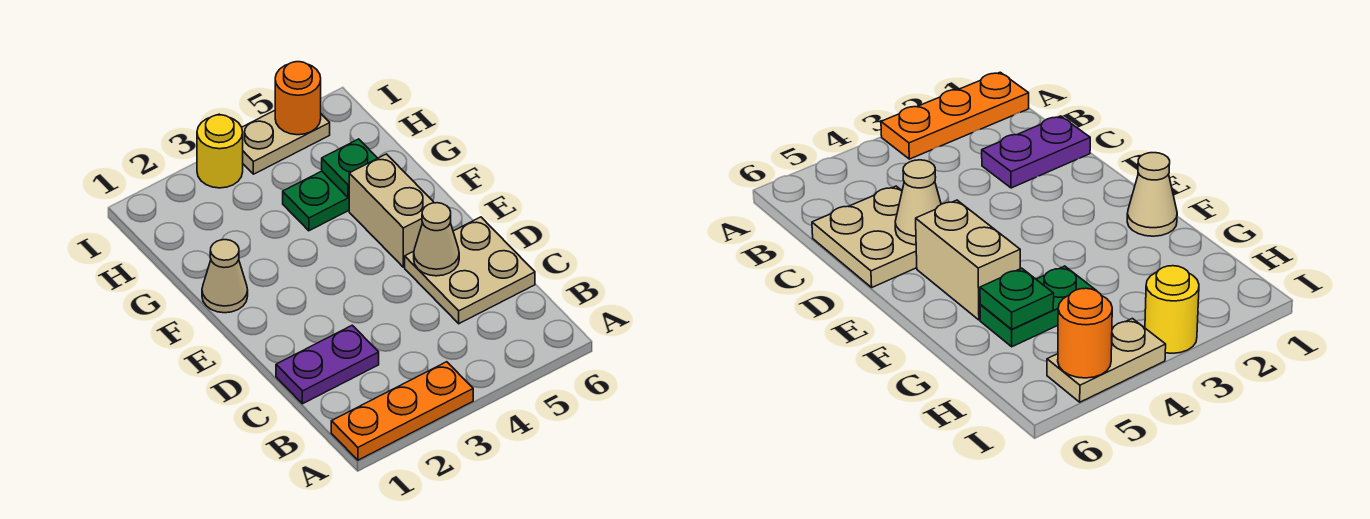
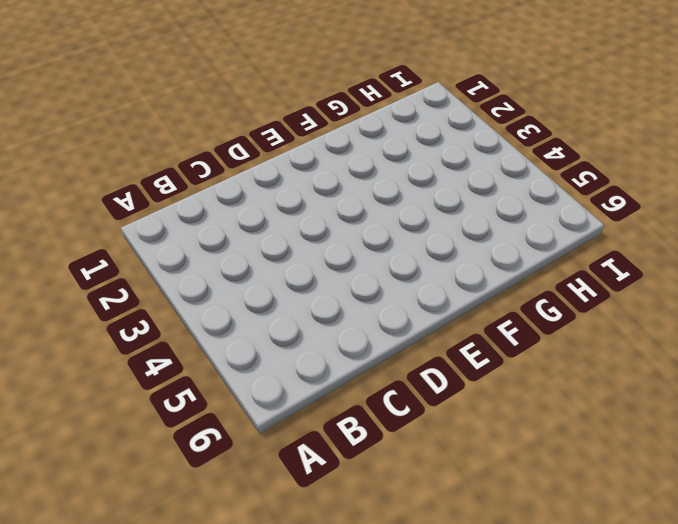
none -> orange plate A1:A3 level 1
none -> purple plate C1:C2 level 1

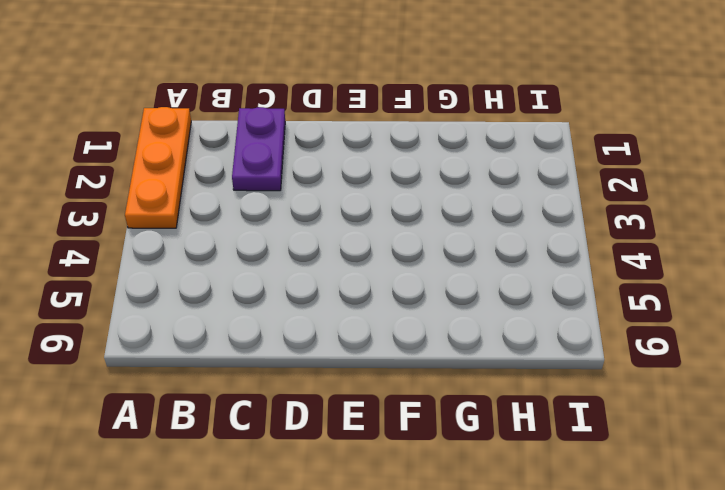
none -> tan plate C5:D6 level 1
none -> tan brick E5:F5 level 1

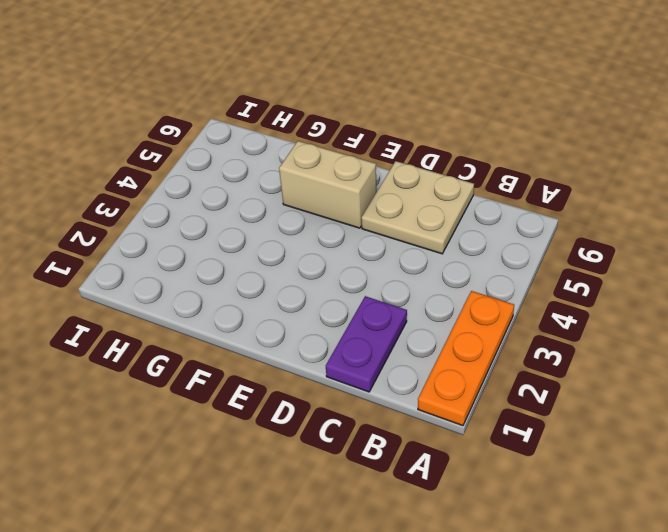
none -> tan cone F1 level 1
none -> green plate G4:G5 level 1

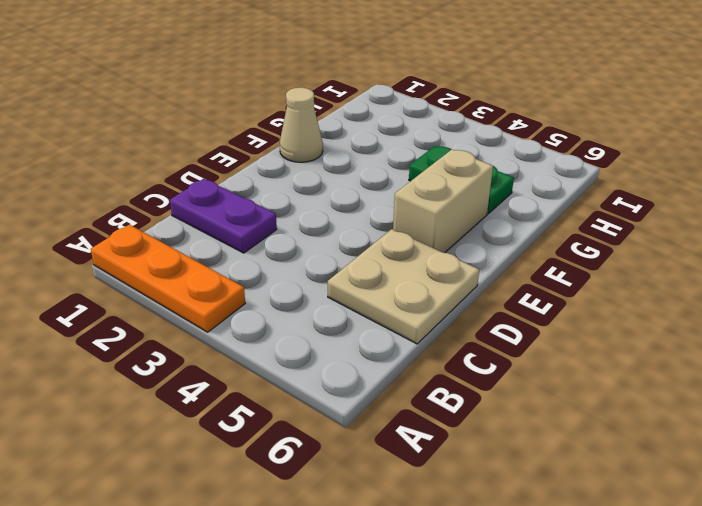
none -> yellow round brick I3 level 1
none -> tan plate I4:I5 level 1

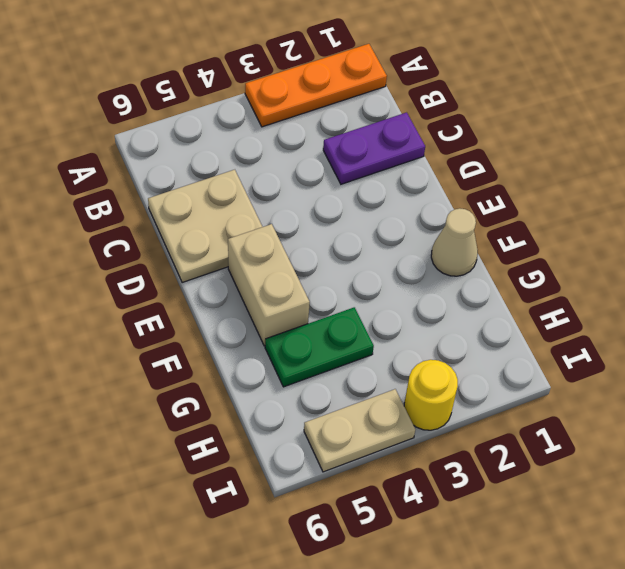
none -> tan cone D5 level 2
none -> green plate G5 level 2

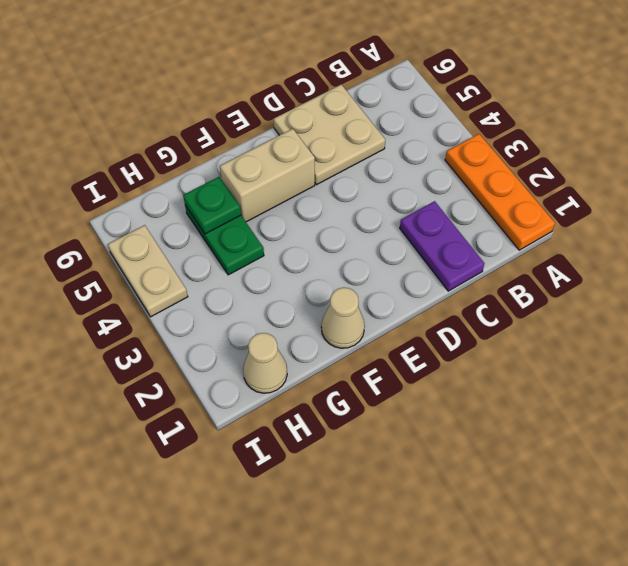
tan cone H1 level 1 -> tan cone D5 level 2
none -> yellow round brick I3 level 1
none -> orange round brick I5 level 2

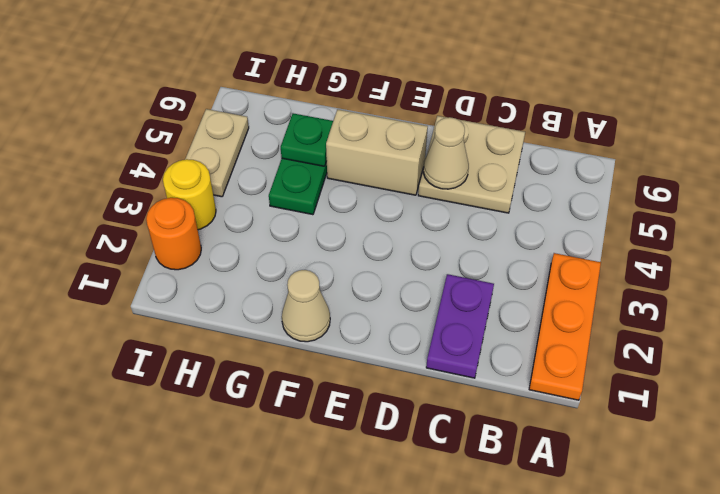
orange round brick I2 level 1 -> orange round brick I5 level 2

